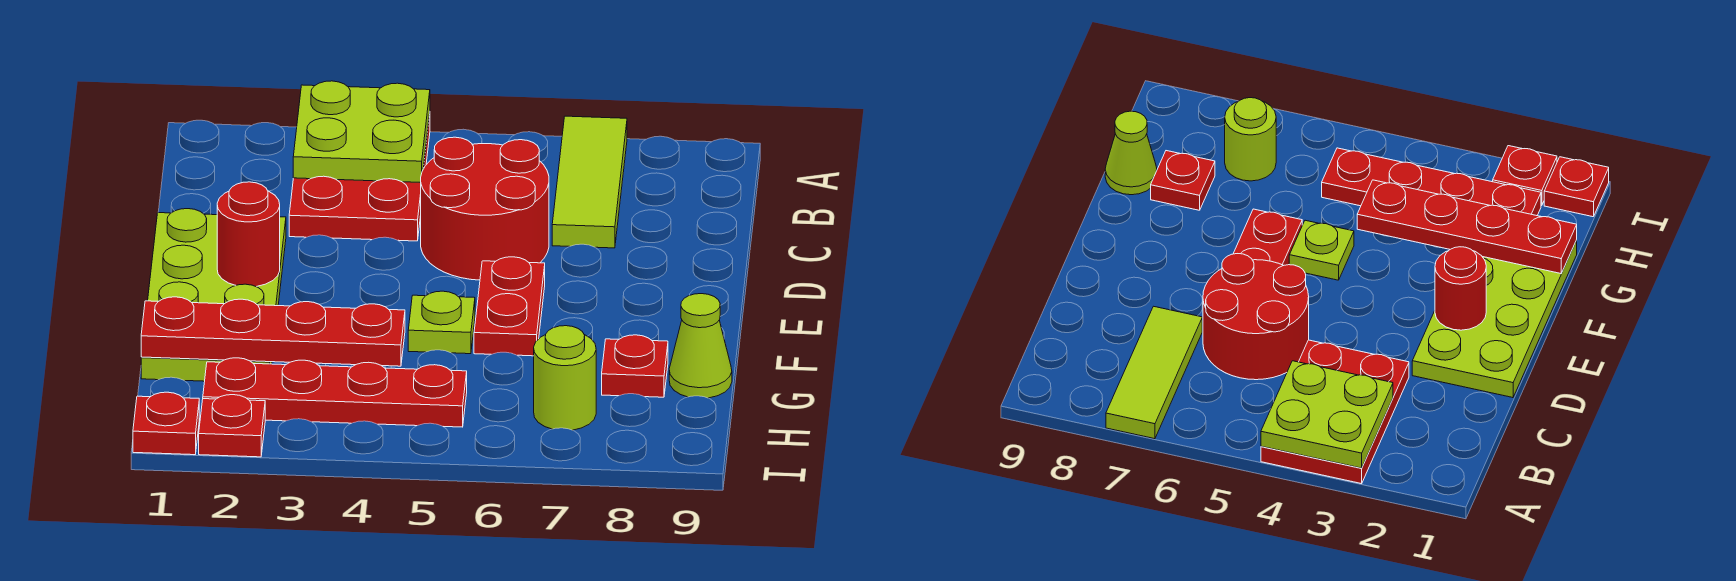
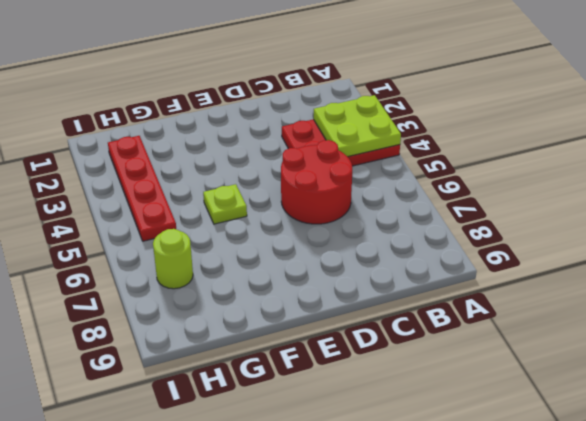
none -> lime tile A7:C7 level 1
none -> lime plate D1:G2 level 1
none -> red plate E6:F6 level 1

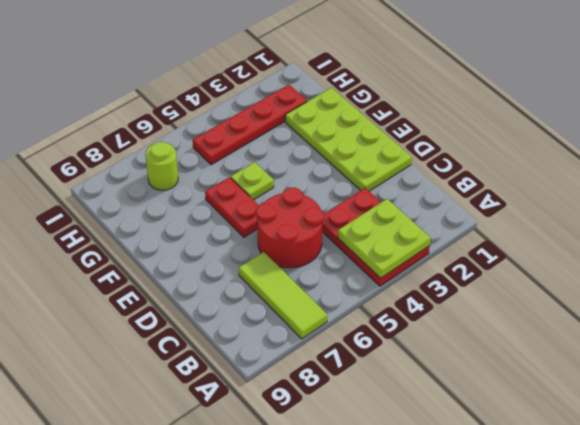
none -> red plate G8 level 1
none -> lime cone G9 level 1
none -> red plate I1 level 1

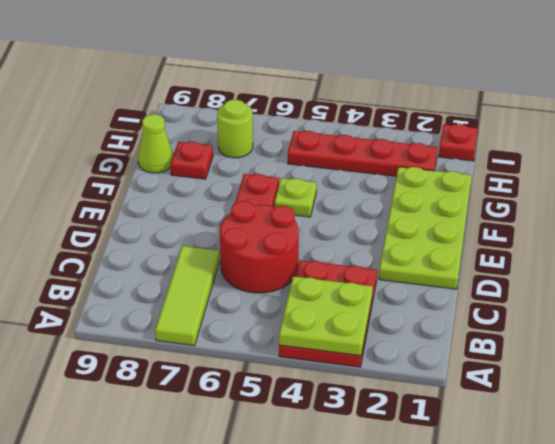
none -> red plate I2 level 1
none -> red round brick E2 level 2
none -> red plate G1:G4 level 2

